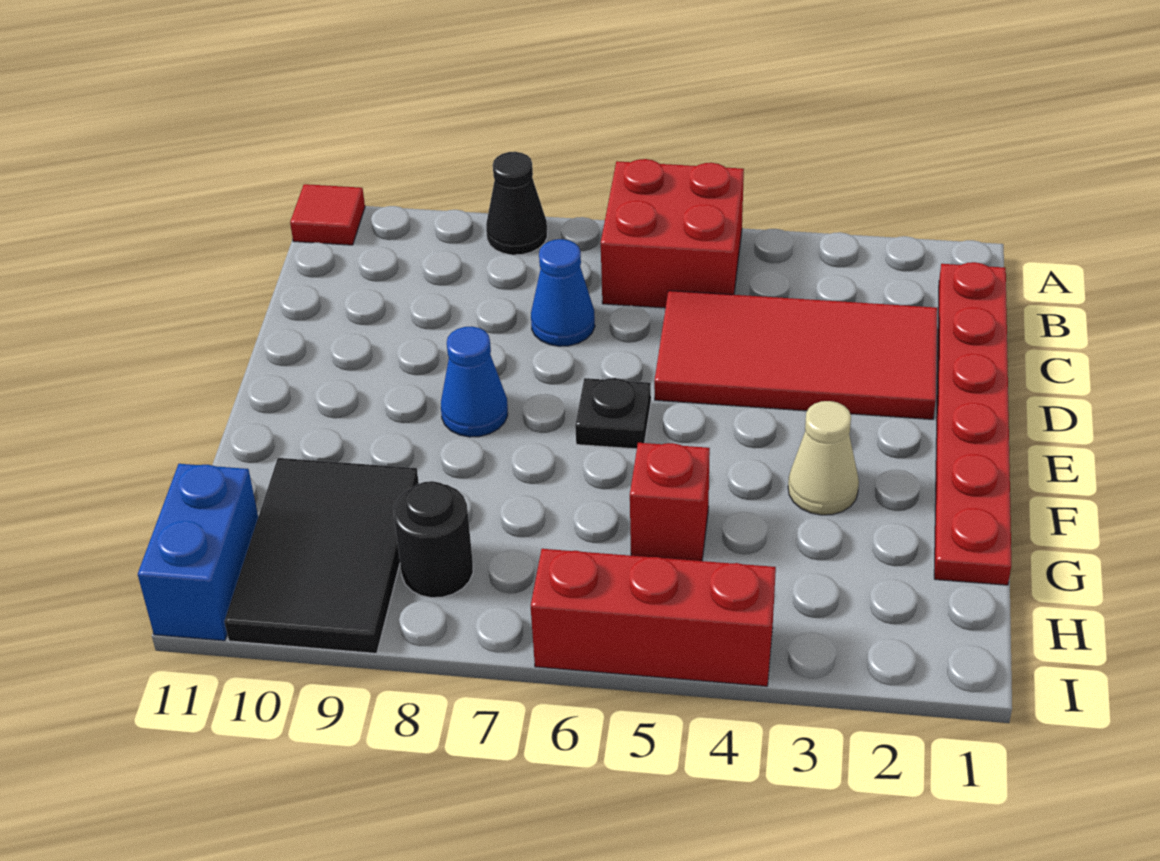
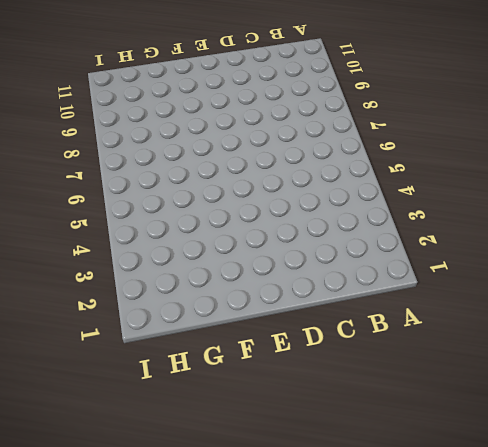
none -> red brick A5:B6 level 1
none -> black cone A8 level 1
none -> red tile A11 level 1

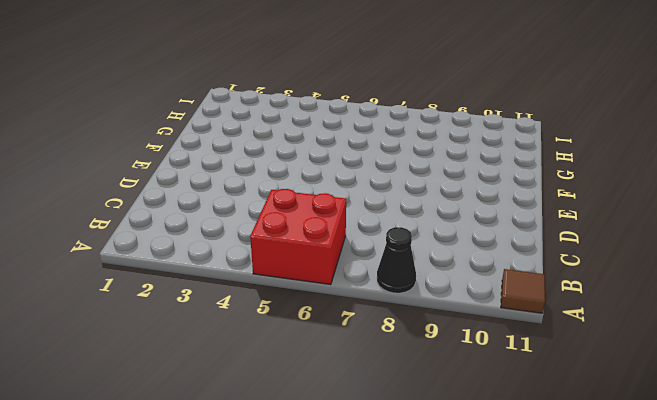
brown tile A11 level 1 -> red tile A11 level 1
none -> red plate B1:G1 level 1
none -> red tile C2:D5 level 1
none -> blue cone C7 level 1

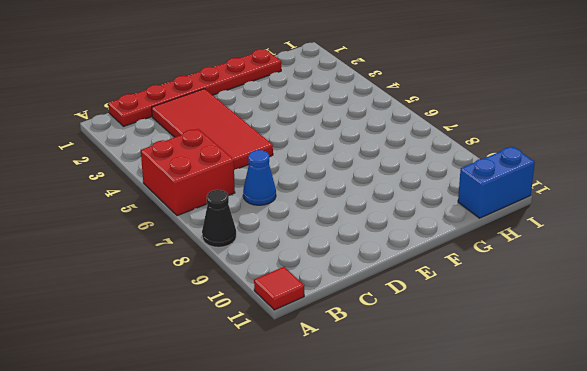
none -> black plate E6 level 1
none -> blue cone E8 level 1
none -> tan cone F3 level 1

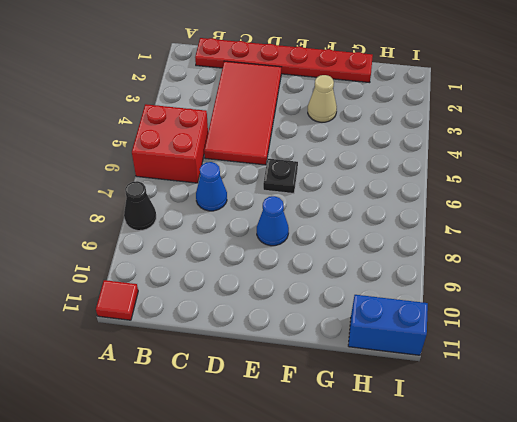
none -> red brick G5 level 1
none -> black tile G9:I10 level 1
none -> black round brick H8 level 1

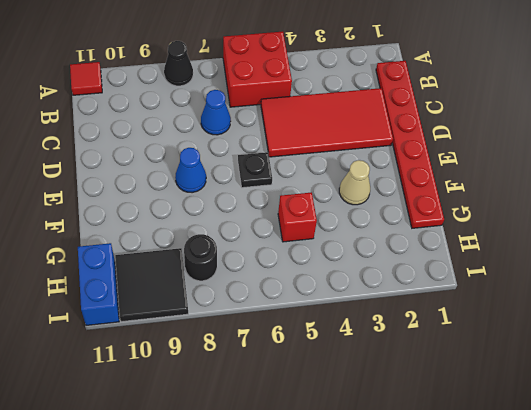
black tile H9:I10 level 1 -> black tile G9:I10 level 1
none -> red brick I4:I6 level 1

